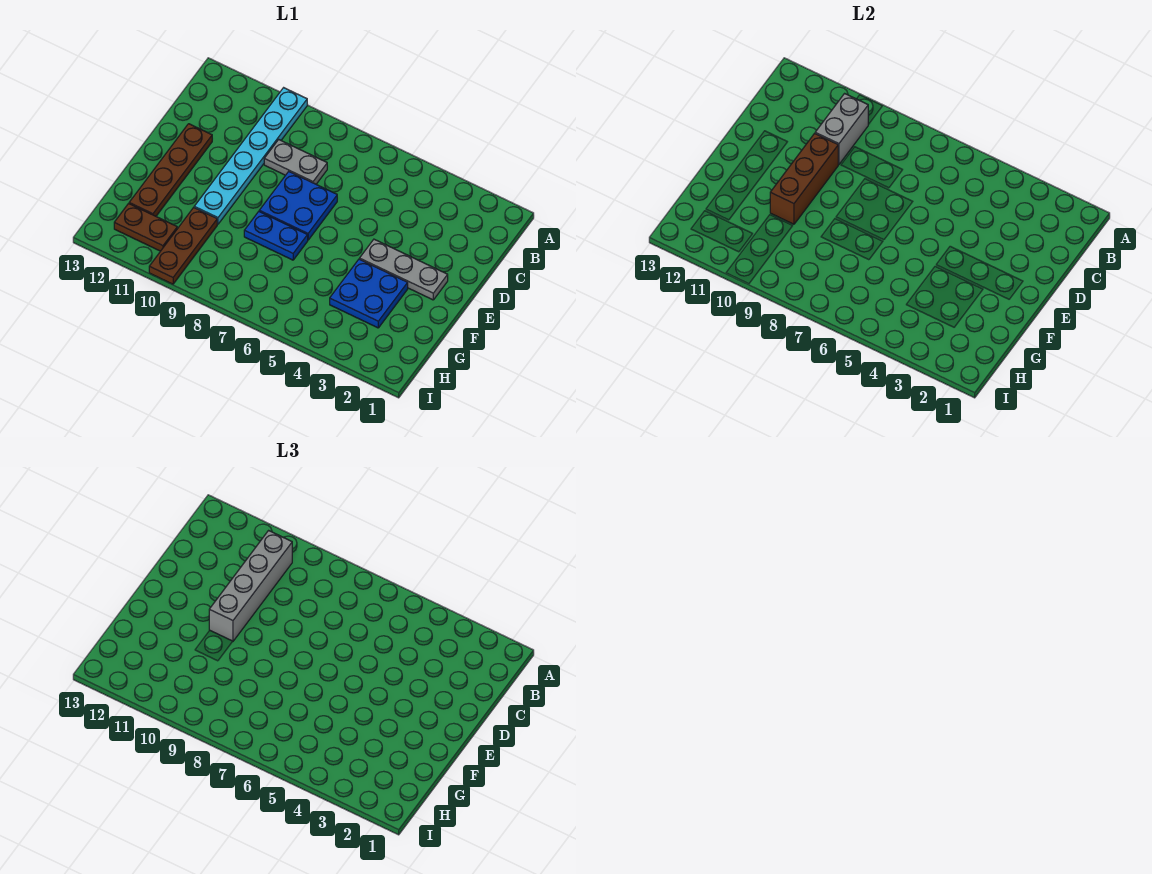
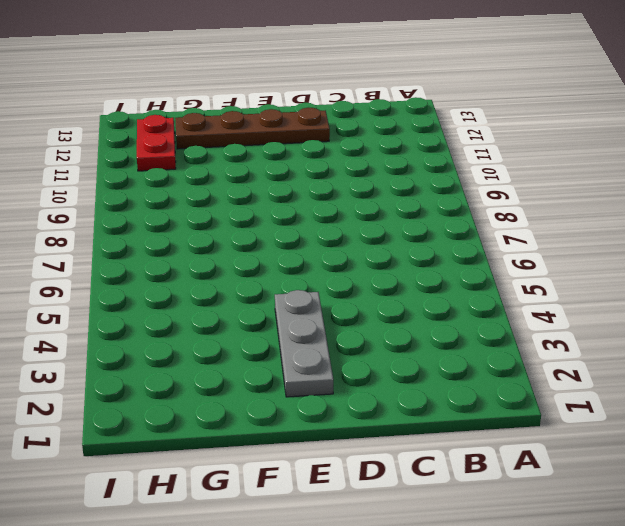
red plate H11:H12 level 1 -> brown plate H11:H12 level 1
none -> cyan plate A10:F10 level 1
none -> grey plate C8:C9 level 1
none -> blue plate D7:E8 level 1

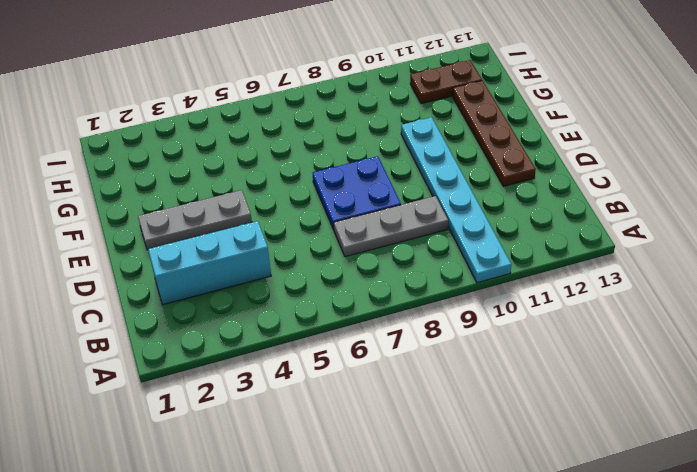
cyan brick C2:C4 level 1 -> none
grey plate C7:C9 level 1 -> grey plate C8:C9 level 1
none -> blue plate F3:G4 level 1
none -> blue plate F7:F8 level 1
none -> brown plate G10:I10 level 1

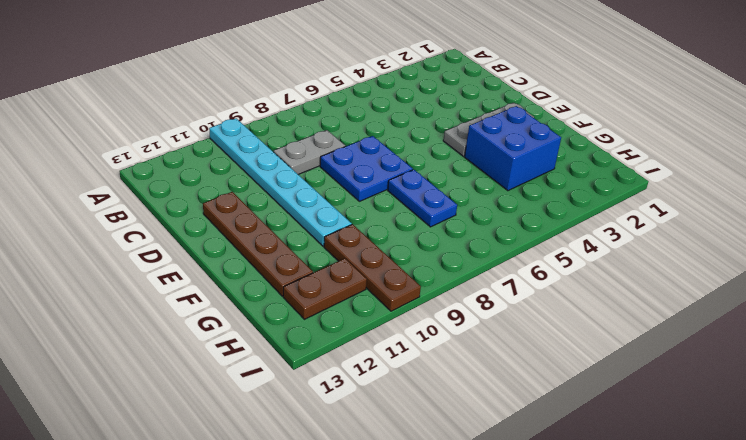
blue brick F3:G4 level 1 -> blue plate F3:G4 level 1
blue plate F7:G7 level 1 -> blue plate F7:F8 level 1
none -> grey brick B10:C10 level 2
none -> brown brick D10:F10 level 2
none -> grey brick B10:E10 level 3

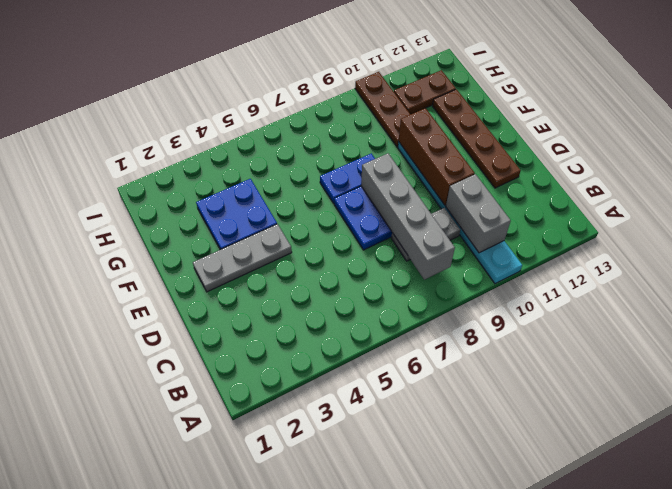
grey brick B8:E8 level 2 -> grey brick B10:E10 level 3

